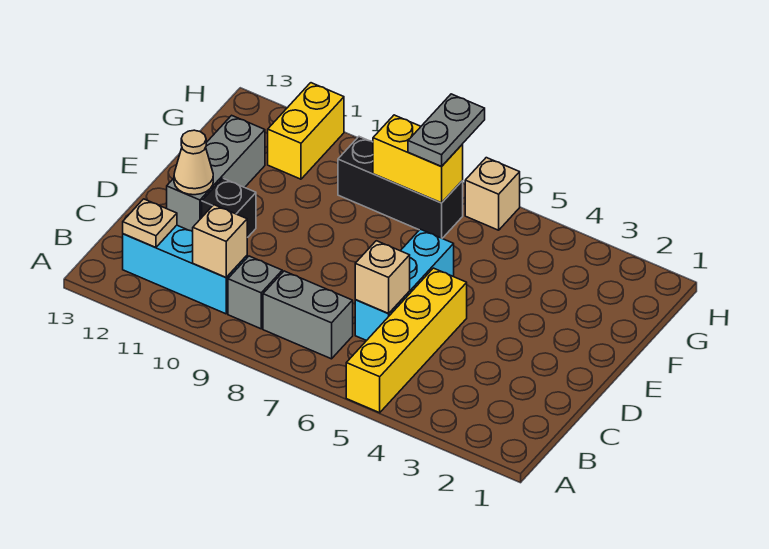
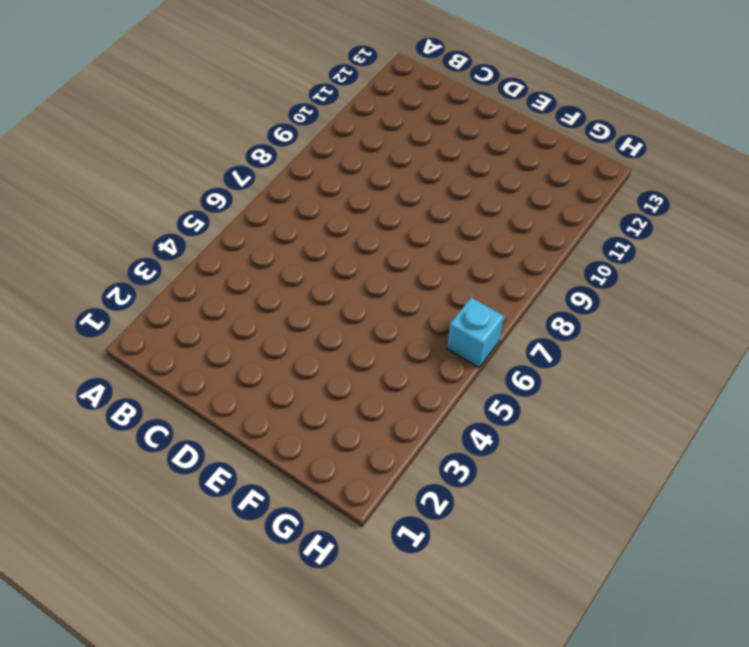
cyan brick H6 level 1 -> tan brick H6 level 1
none -> yellow brick A5:D5 level 1
none -> grey brick B7:B8 level 1
none -> grey brick B9 level 1

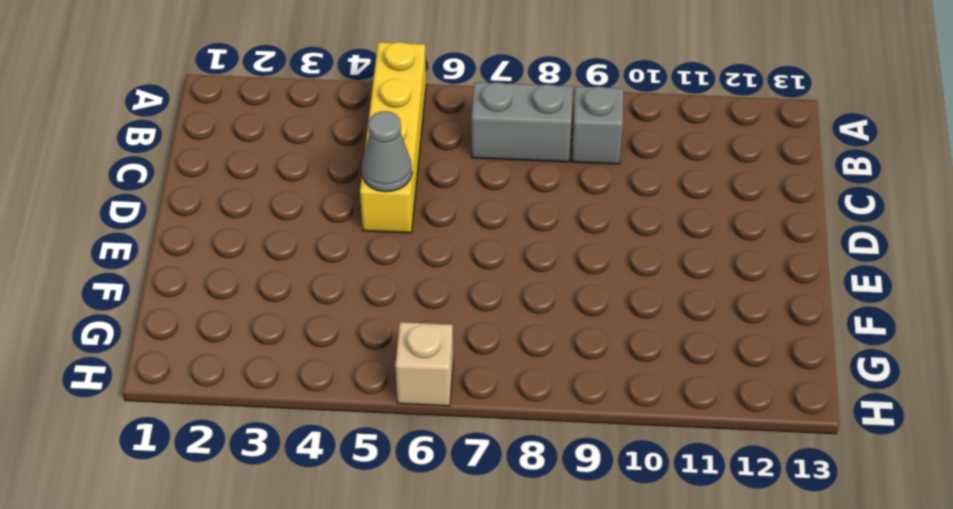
grey cone D5 level 2 -> none
none -> cyan brick B10:B12 level 1
none -> cyan brick C6:E6 level 1
none -> black brick D11 level 1

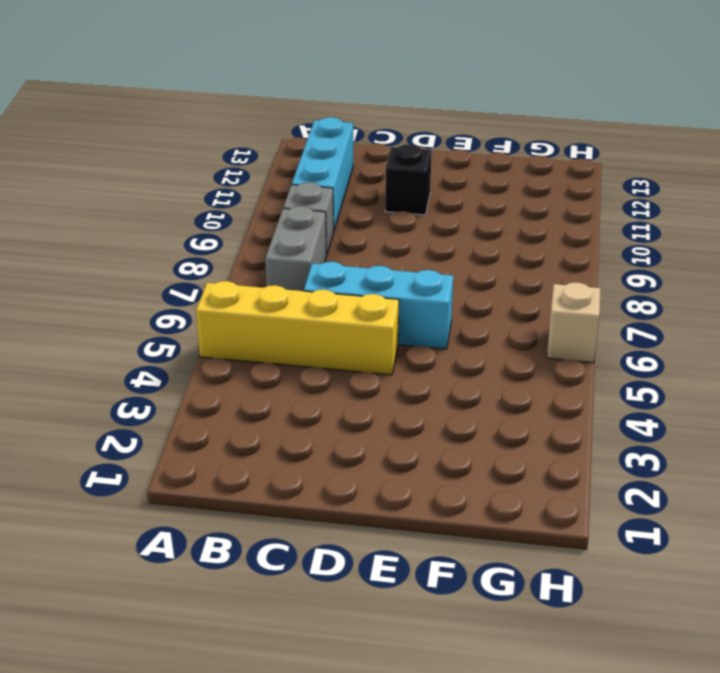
none -> grey brick D12:F12 level 1
none -> black brick G7:G9 level 1
none -> yellow brick G11:H11 level 1

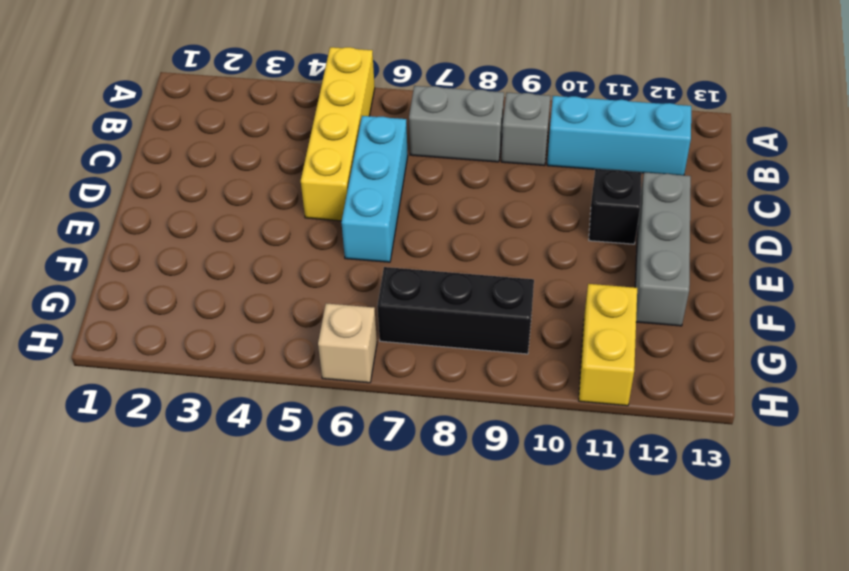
none -> tan brick B10 level 2
none -> tan plate B12 level 2
none -> tan brick C6 level 2

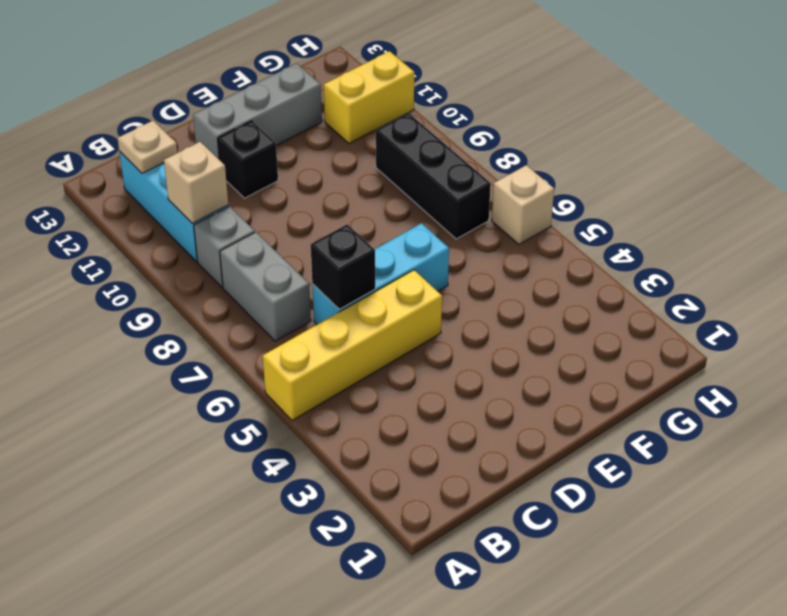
black brick C6 level 2 -> tan brick C6 level 2
none -> tan cone D12 level 2
none -> yellow brick G7:G8 level 2
none -> grey plate G7:H7 level 3

